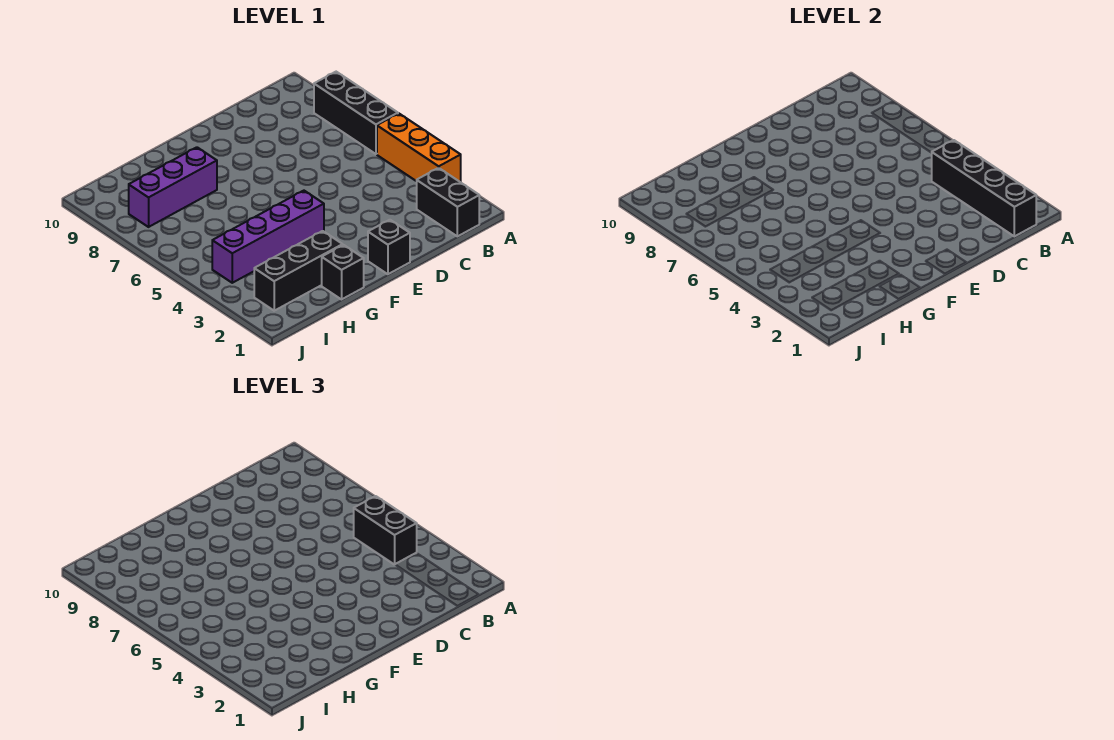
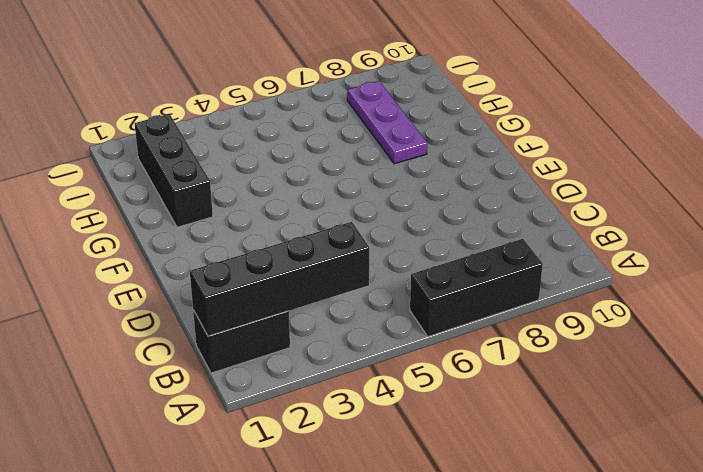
purple plate G8:I8 level 1 -> purple brick G8:I8 level 1
none -> orange brick A3:A5 level 1
none -> black brick E1 level 1

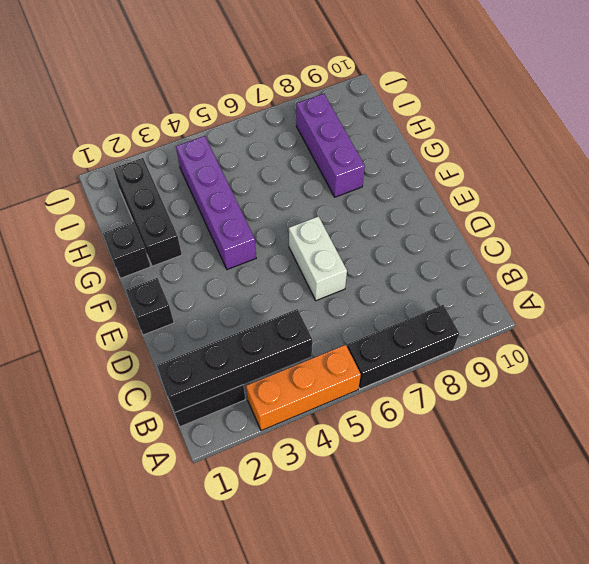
white brick D6:E6 level 1 -> none
none -> black brick B4:B5 level 3

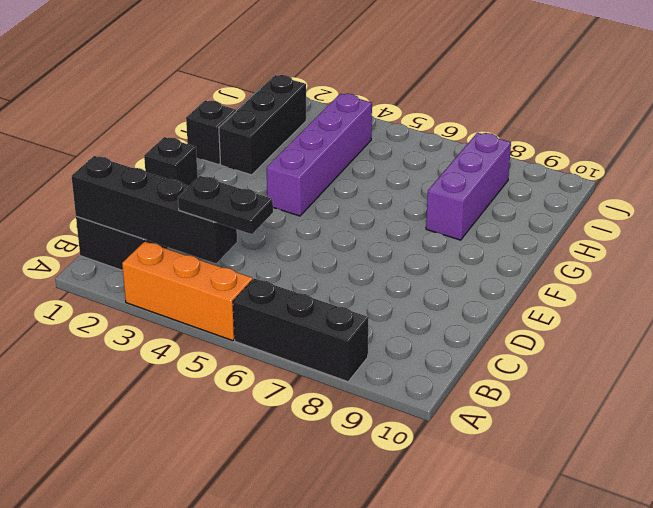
black plate B4:B5 level 3 -> black brick B4:B5 level 3

